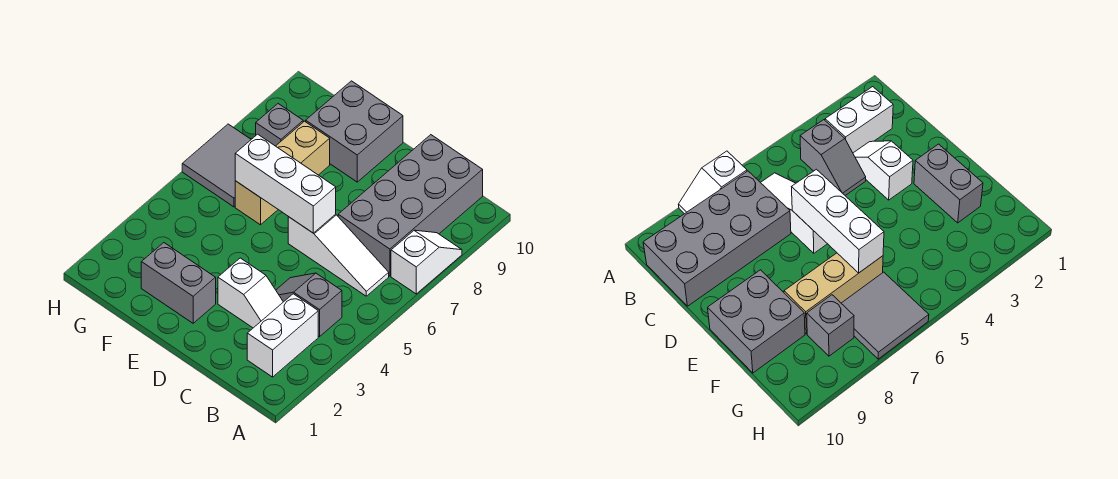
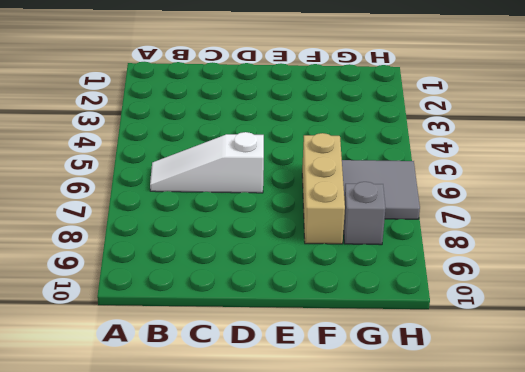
none -> white slope A7:A8 level 1 top 7
none -> white brick B2:B3 level 1
none -> grey slope B4:C4 level 1 top B

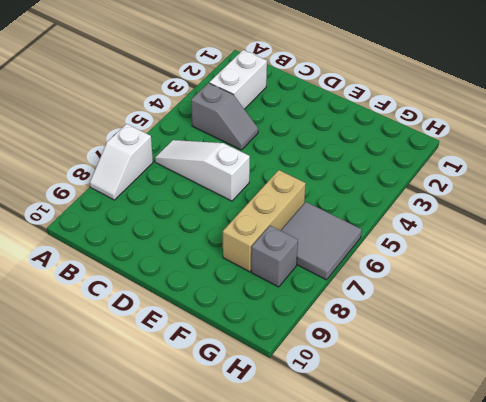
none -> grey brick B7:C10 level 1
none -> white slope C3:D3 level 1 top D
none -> grey brick E2:F2 level 1

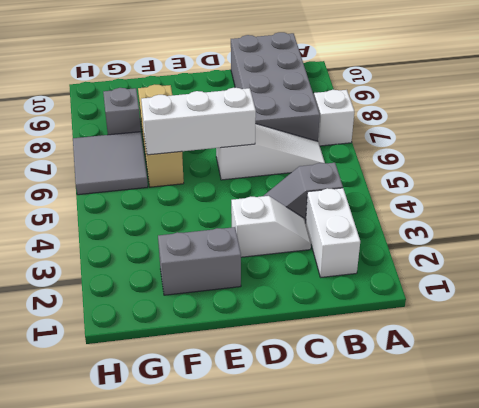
none -> grey brick E9:F10 level 1

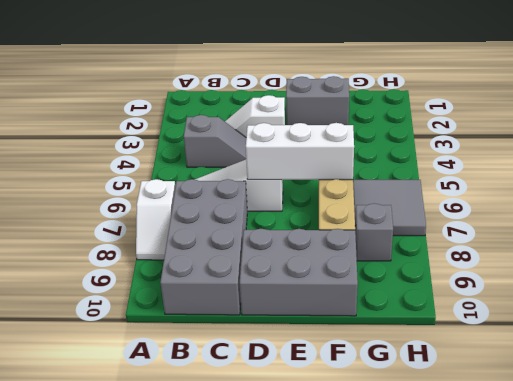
grey brick D9:F10 level 1 -> grey brick E9:F10 level 1
none -> white brick B2:B3 level 1

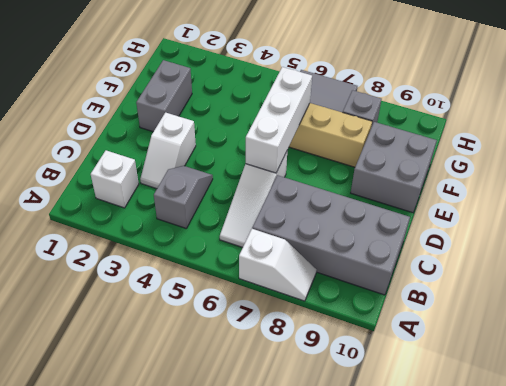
white brick B2 level 1 -> white brick B2:B3 level 1

